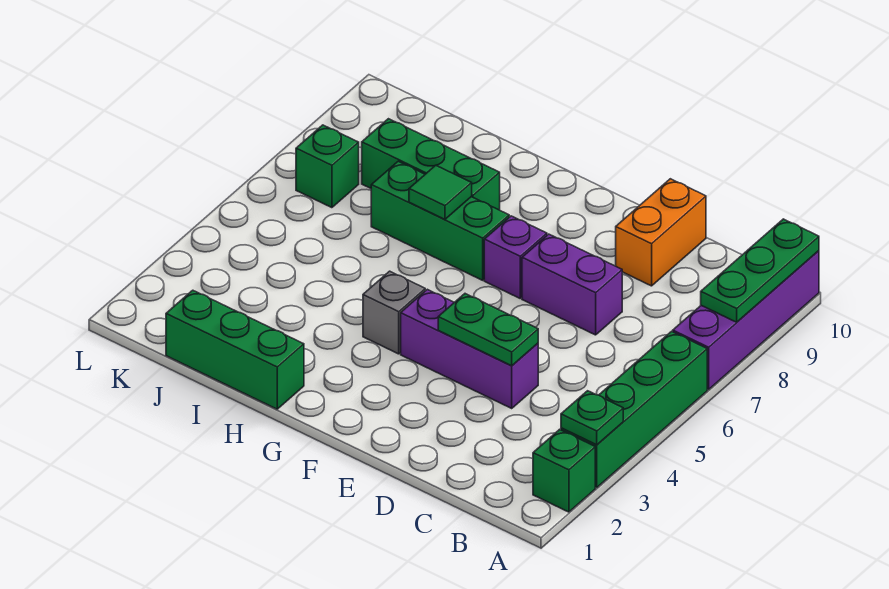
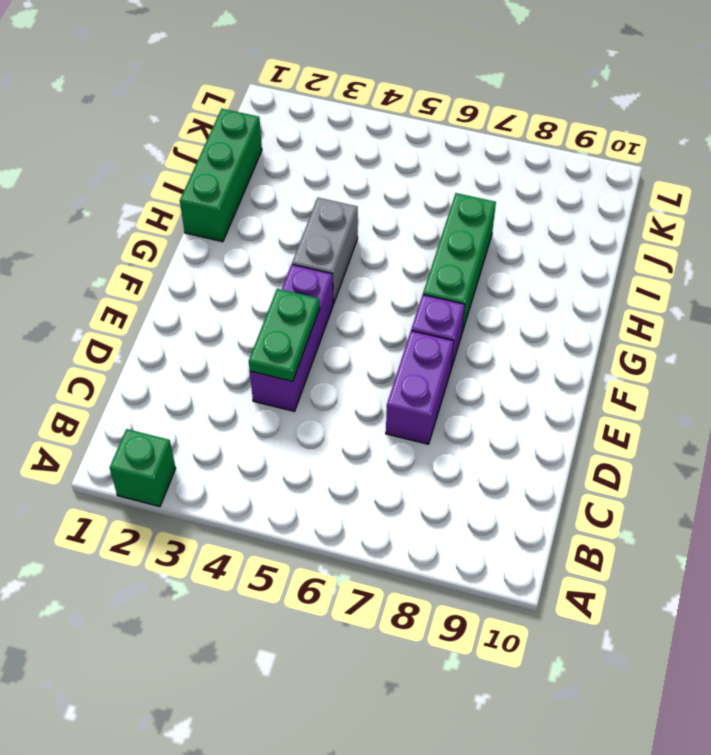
grey brick G4:H4 level 1 -> grey brick G4 level 1
none -> green brick A3:A6 level 1
none -> purple brick A7:A10 level 1
none -> orange brick D9:D10 level 1

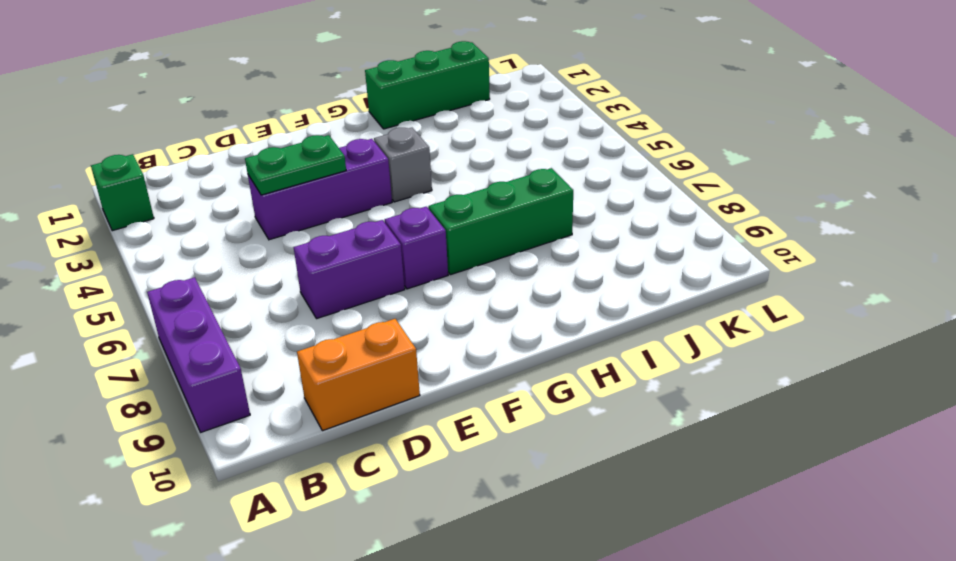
purple brick A7:A9 level 1 -> purple brick A7:A10 level 1
orange brick C10:D10 level 1 -> orange brick D9:D10 level 1
none -> green brick A3:A6 level 1
none -> green brick H8:J8 level 1
none -> green brick K7 level 1

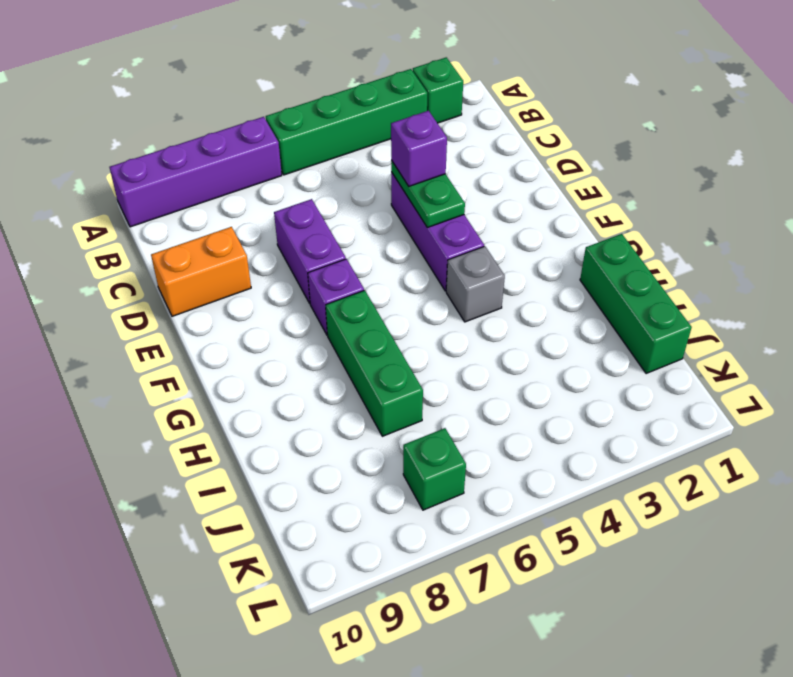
purple brick D4 level 3 -> none
none -> green brick H8:J8 level 1
none -> green plate A3 level 2
none -> green plate A8:A10 level 2

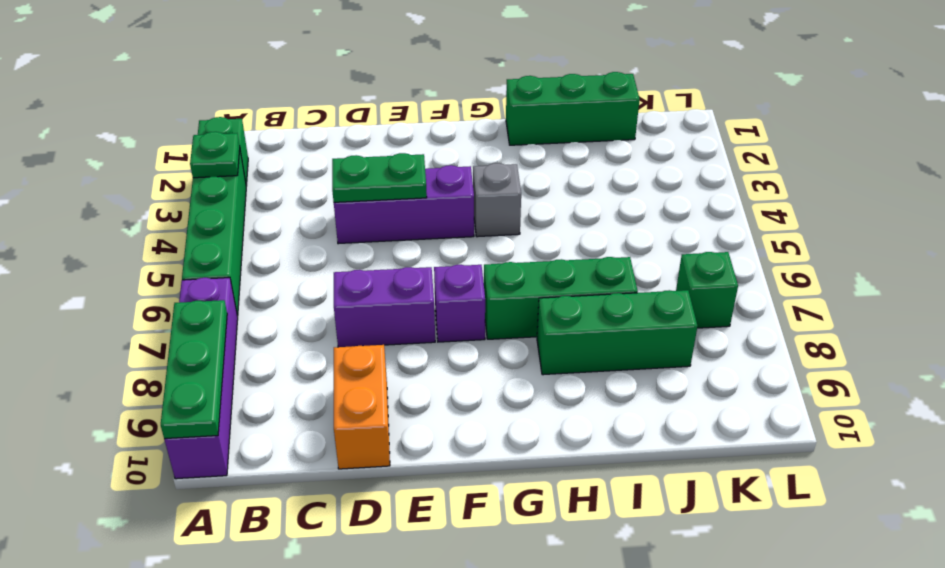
none -> green tile H7 level 2

